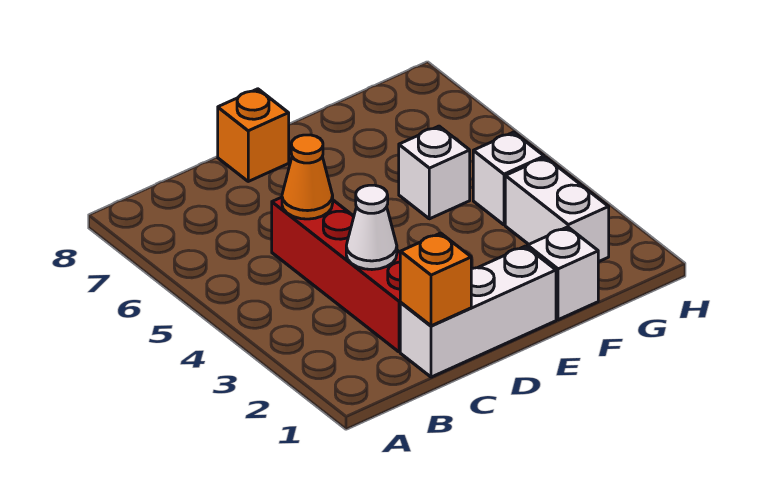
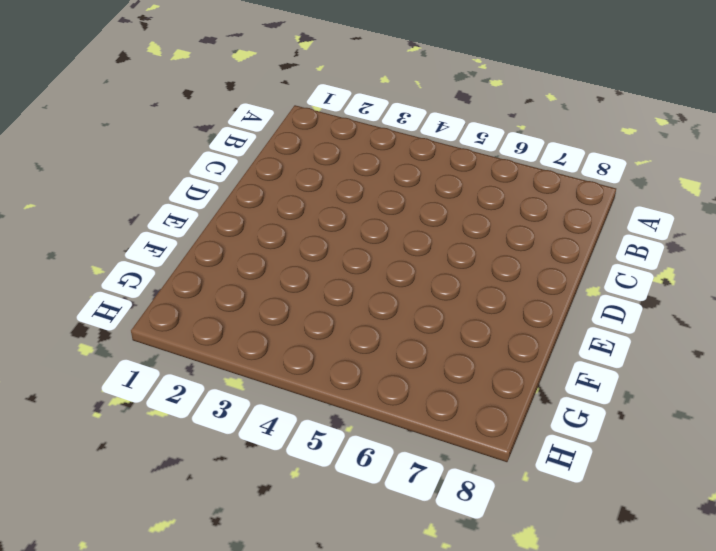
none -> white brick C1:E1 level 1
none -> red brick C2:C5 level 1

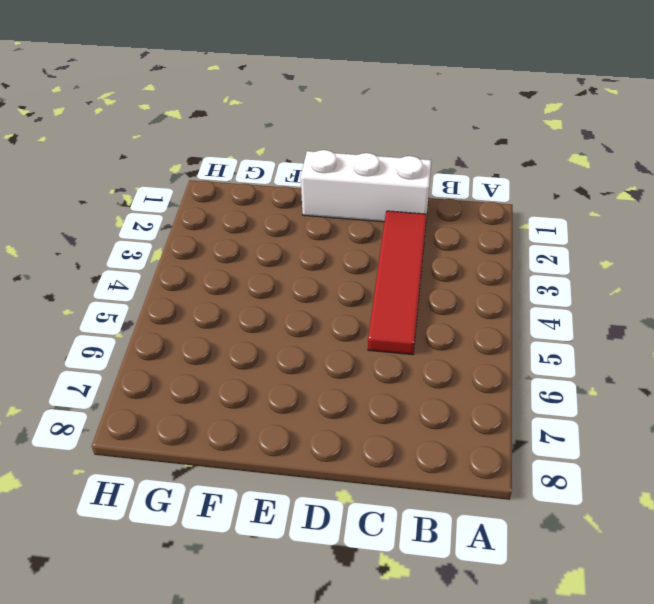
red tile C2:C5 level 1 -> red brick C2:C5 level 1
none -> orange brick D8 level 1
none -> white brick F1 level 1

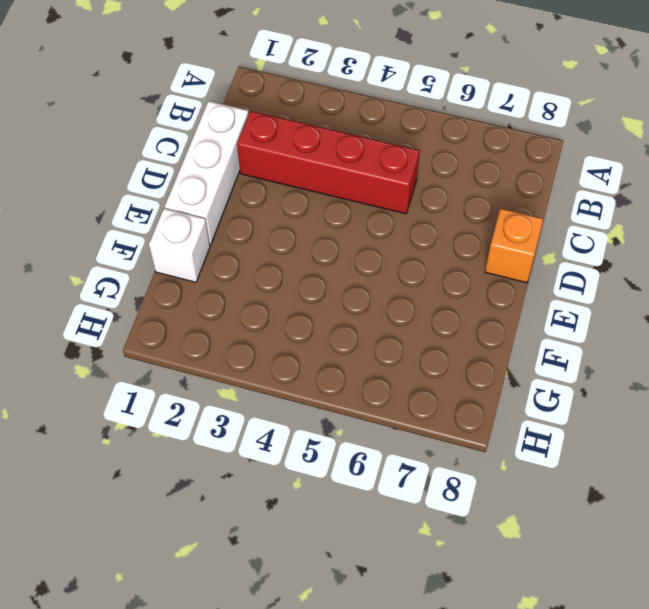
none -> white brick F5 level 1
none -> white brick G2:G3 level 1

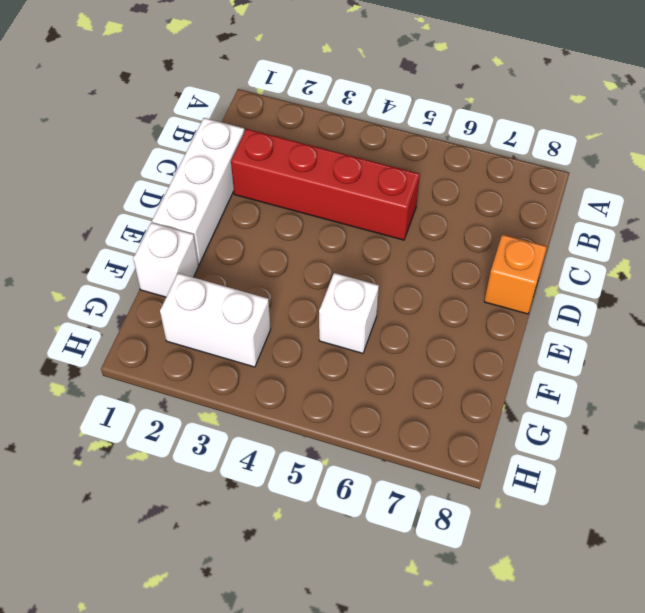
none -> white brick G4 level 1
none -> orange brick C1 level 2

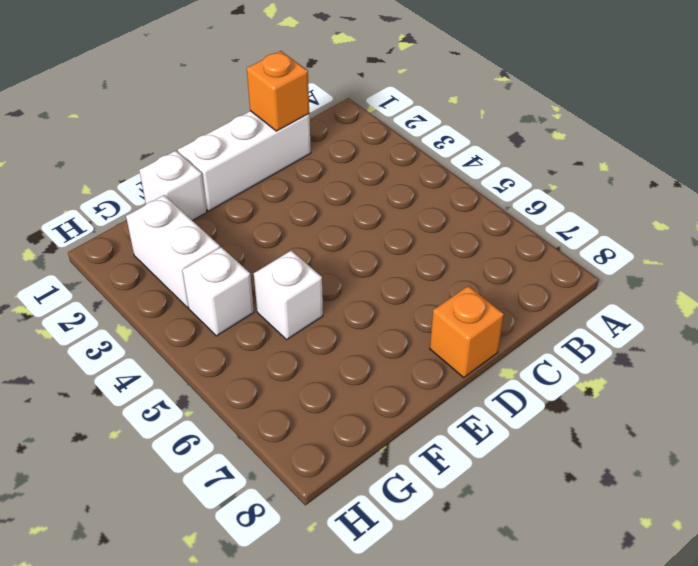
none -> red brick C2:C5 level 1
none -> white cone C3 level 2

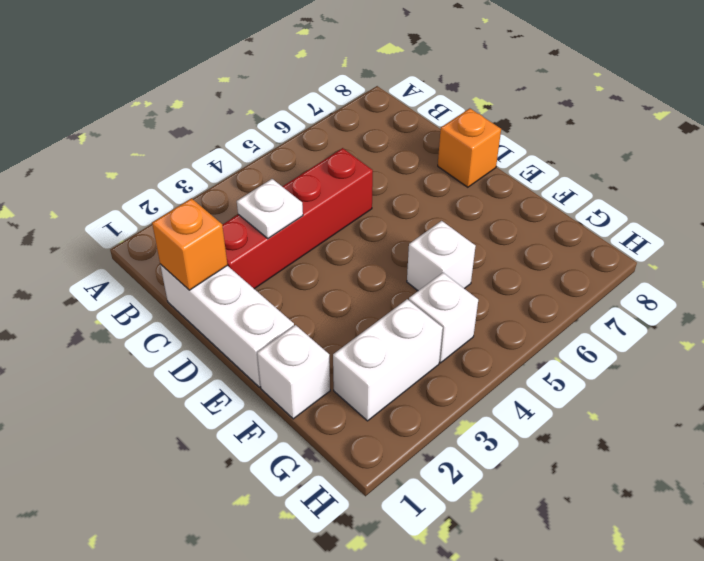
white plate C3 level 2 -> white cone C3 level 2
none -> orange cone C5 level 2

